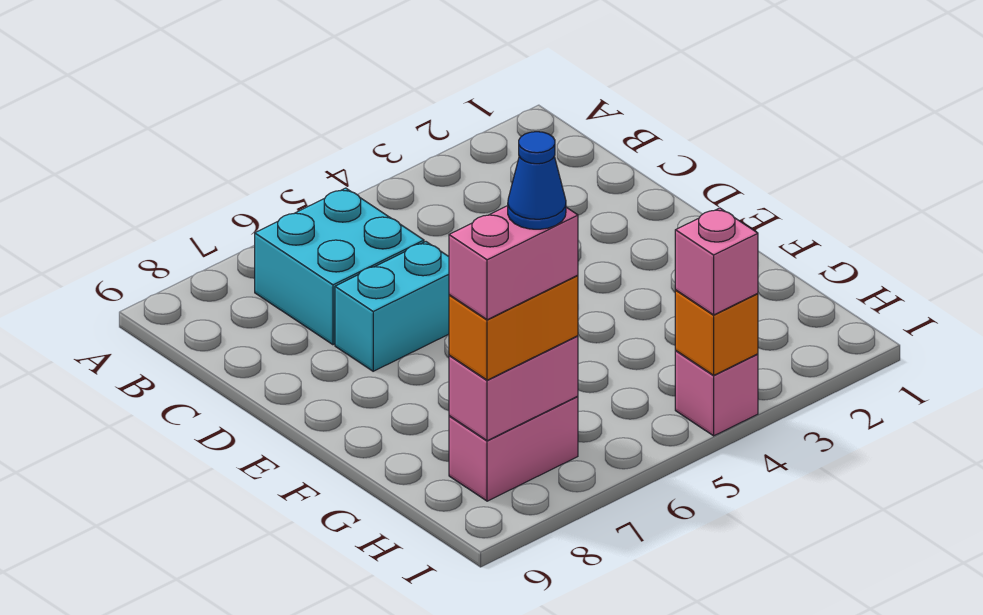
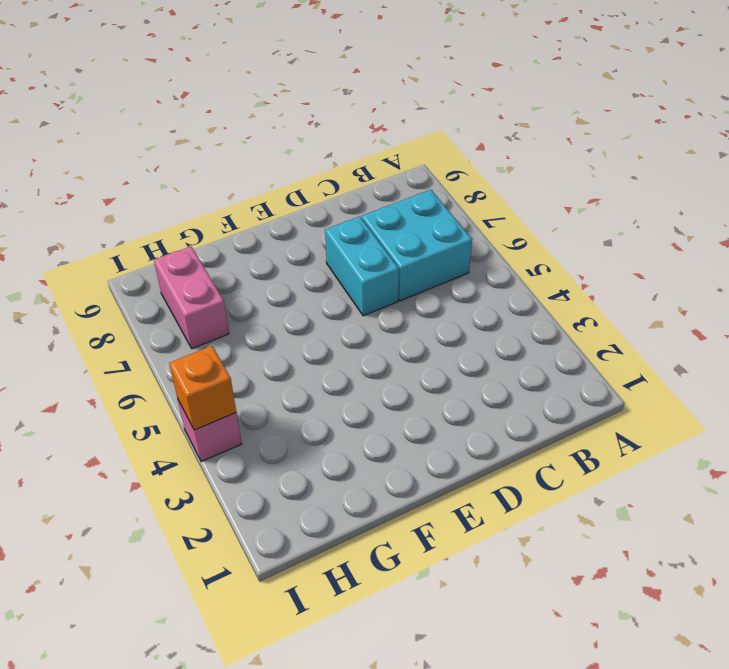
none -> pink brick H7:H8 level 2
none -> orange brick H7:H8 level 3

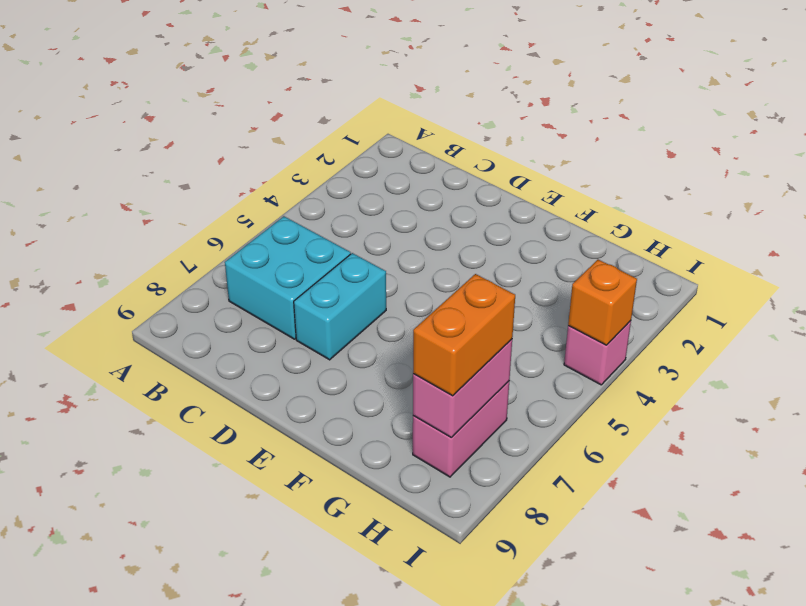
none -> pink brick I4 level 3
none -> pink brick H7:H8 level 4

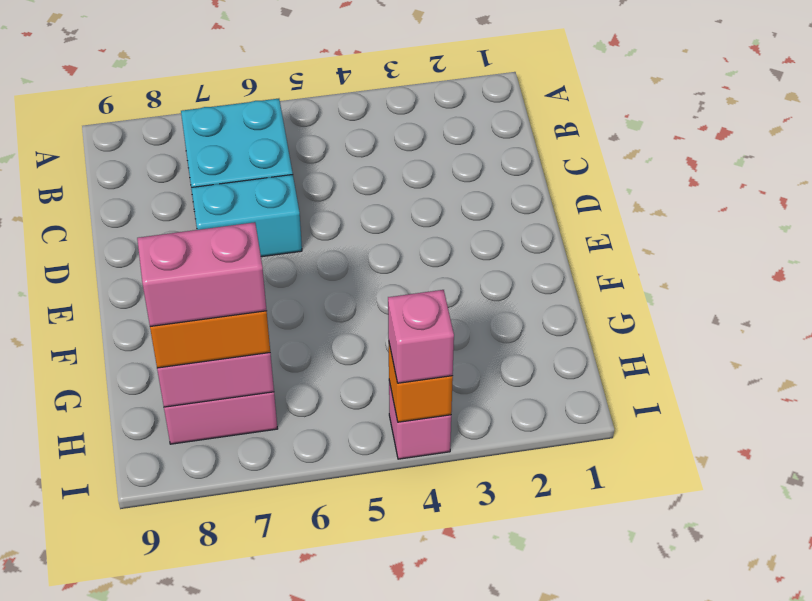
none -> blue cone H7 level 5

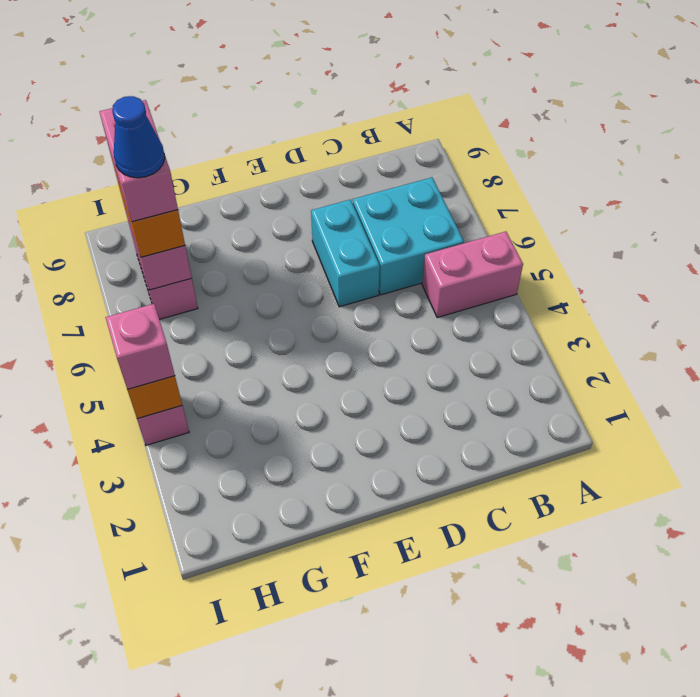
pink brick A5:B5 level 1 -> none

